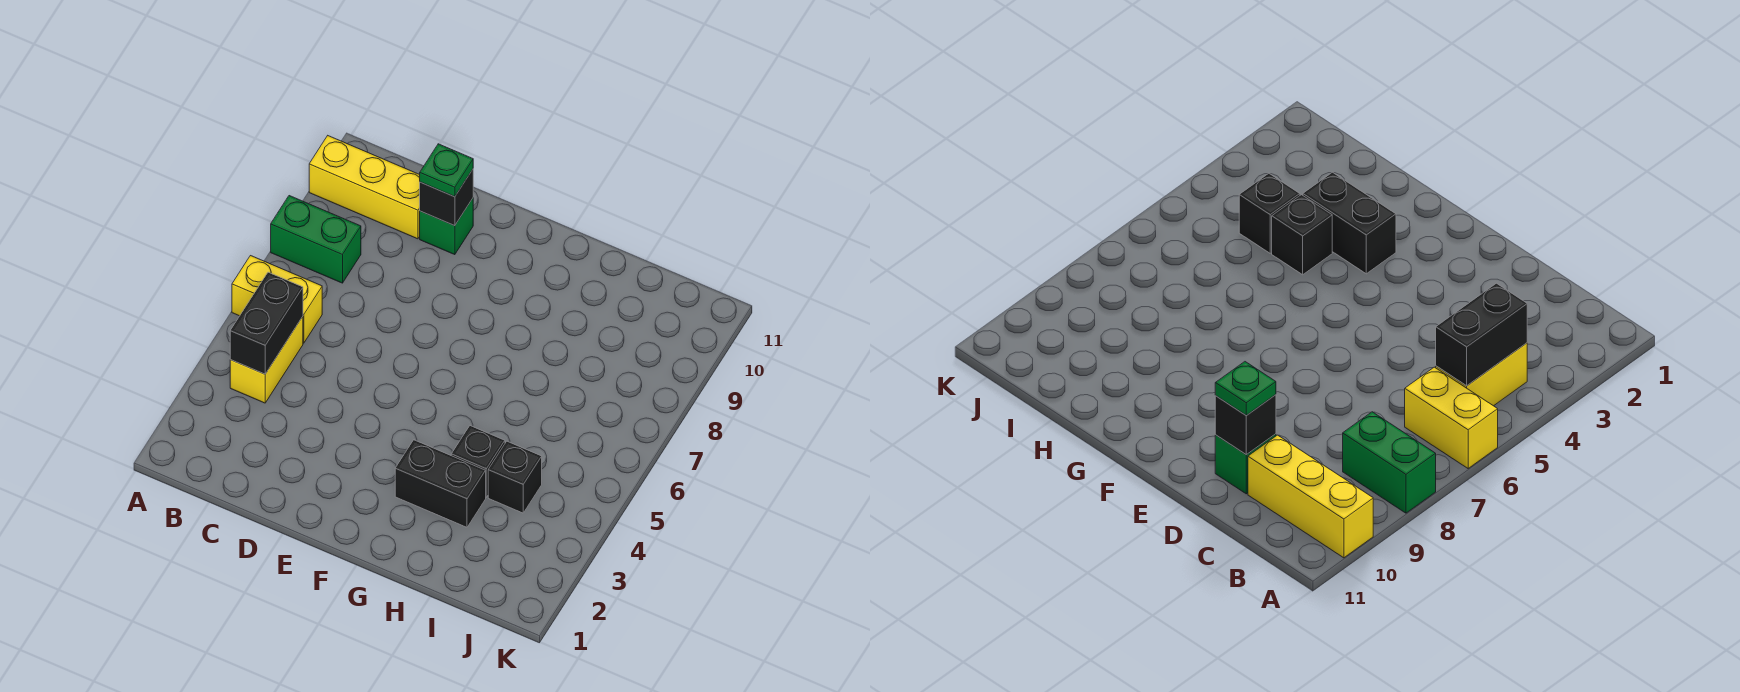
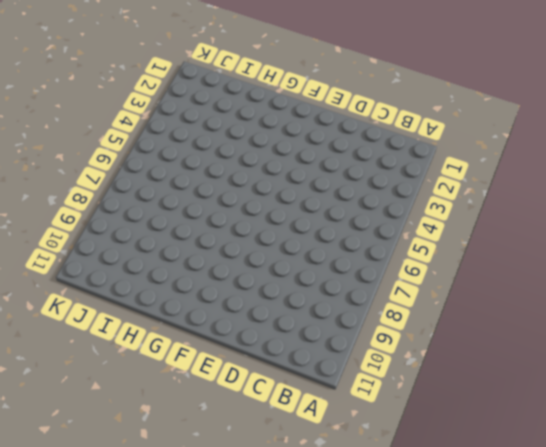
none -> yellow brick A6:B6 level 1
none -> green brick A8:B8 level 1

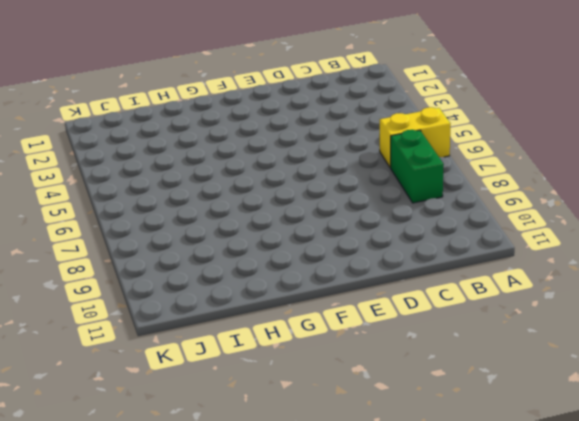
green brick B7:B8 level 1 -> green brick A8:B8 level 1
none -> yellow brick A10:C10 level 1
none -> yellow brick B4:B5 level 1

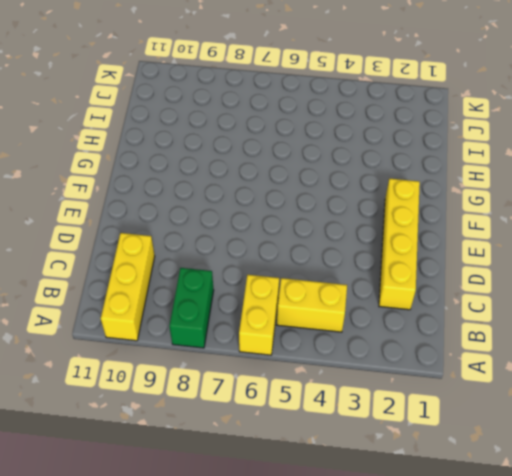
yellow brick C2:F2 level 1 -> none
none -> green brick D10 level 1
none -> black brick G3:H3 level 1

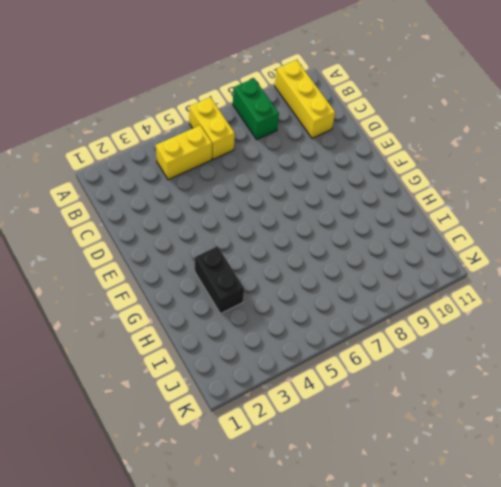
none -> green brick D10 level 1
none -> black brick H4 level 1

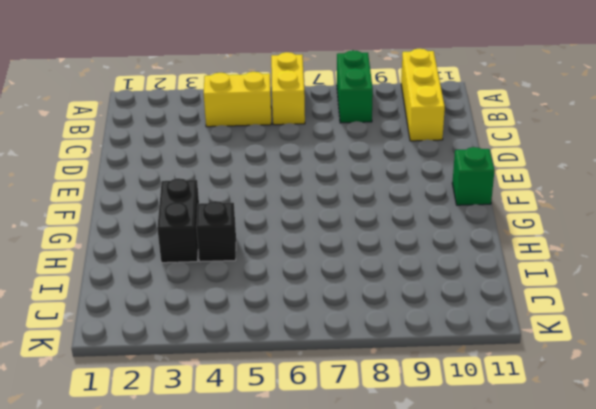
green brick F11 level 1 -> green brick D10 level 1
none -> black brick I4 level 1
none -> black brick B4:B5 level 2

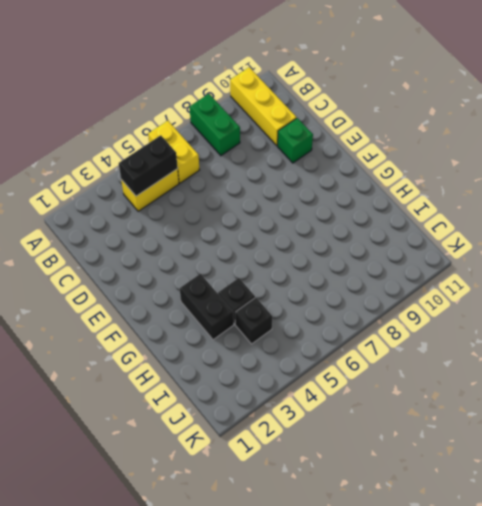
none -> black brick D10 level 2
none -> green plate D10 level 3

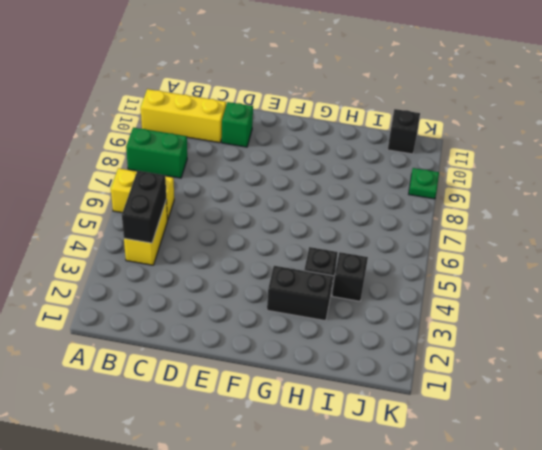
black brick J11 level 1 -> black brick D10 level 2
green plate K9 level 1 -> green plate D10 level 3

